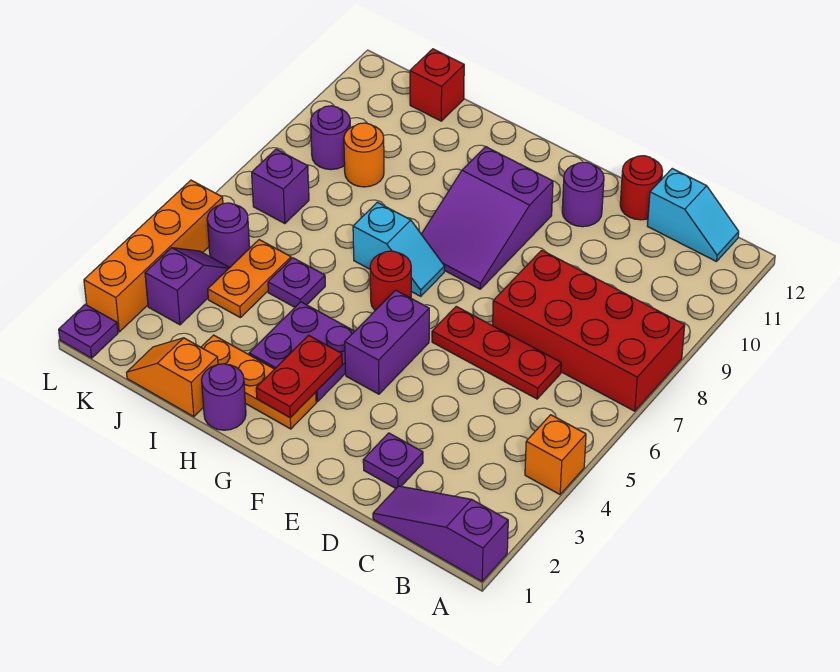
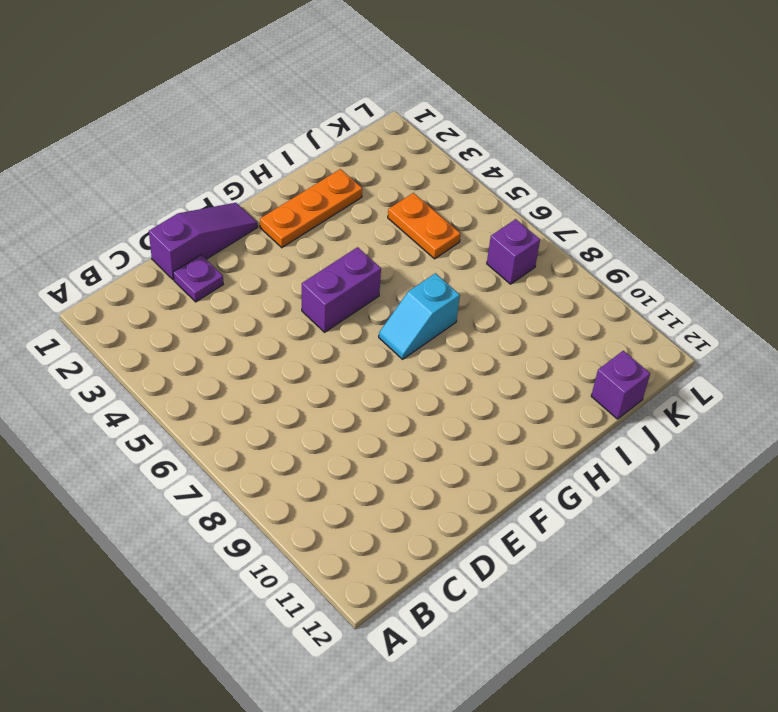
purple slope D1:F1 level 1 top D -> purple slope A1:C1 level 1 top A
purple brick F5:G5 level 1 -> purple brick F4:F5 level 1
purple brick J12 level 1 -> red brick J12 level 1
none -> orange brick A4 level 1
none -> red brick A7:D8 level 1
none -> cyan slope B12:C12 level 1 top C

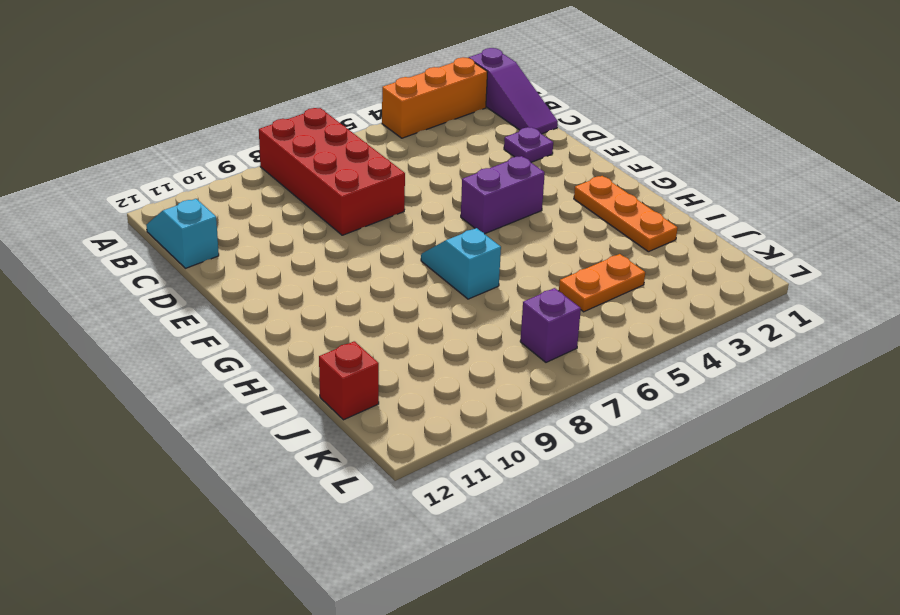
orange brick A2:A4 level 1 -> orange brick A4 level 1
none -> red plate C6:E6 level 1
none -> red round brick D12 level 1
none -> purple round brick E11 level 1

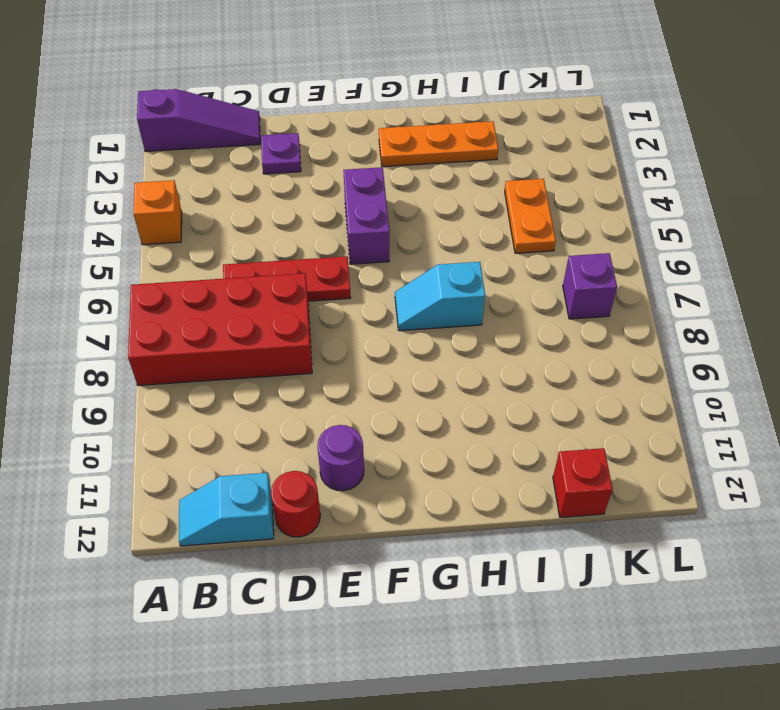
none -> purple slope F8:G10 level 1 top 10
none -> purple plate G3:H4 level 1
none -> red round brick G6 level 1

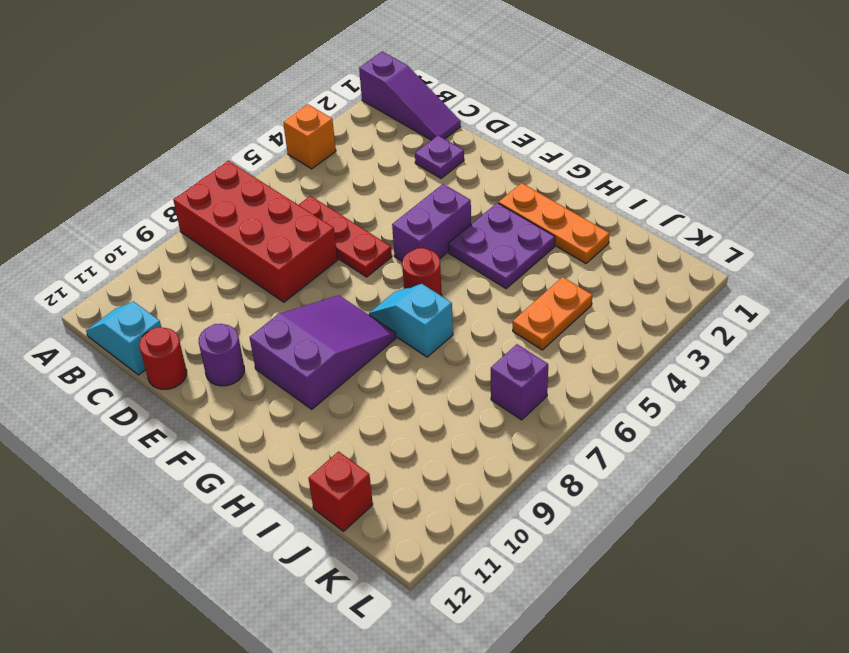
none -> purple round brick H1 level 1
none -> orange slope I1:J1 level 1 top I
none -> purple plate I5 level 1

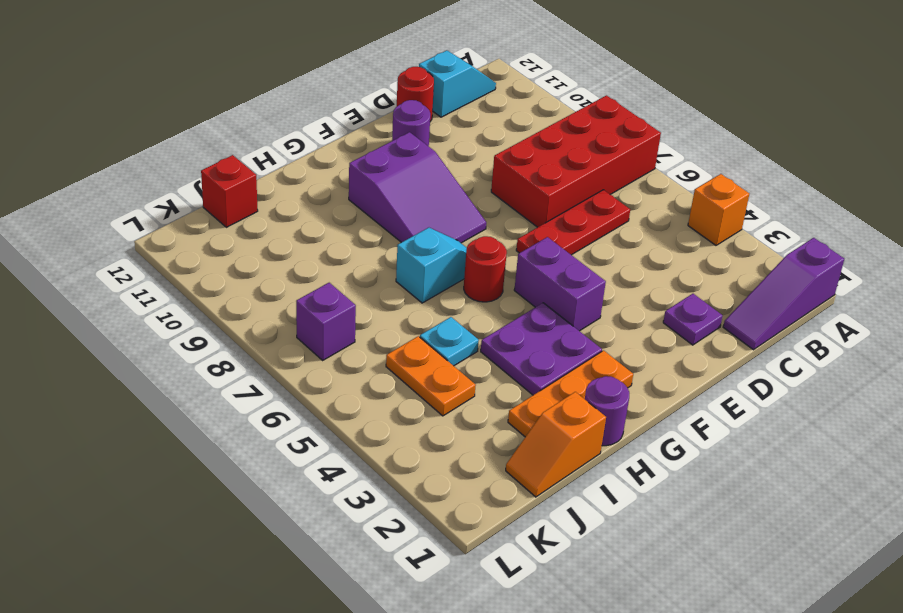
cyan plate I5 level 1 -> purple plate I5 level 1
none -> orange round brick J9 level 1
none -> purple slope K3:K4 level 1 top 3
none -> purple round brick K5 level 1

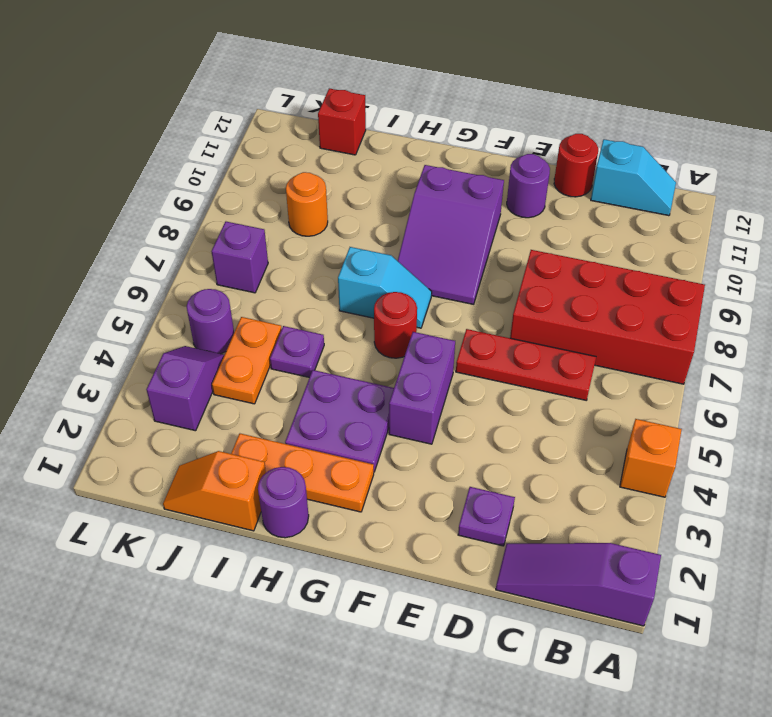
none -> purple round brick K9 level 1
none -> purple plate L1 level 1
none -> orange brick L2:L5 level 1

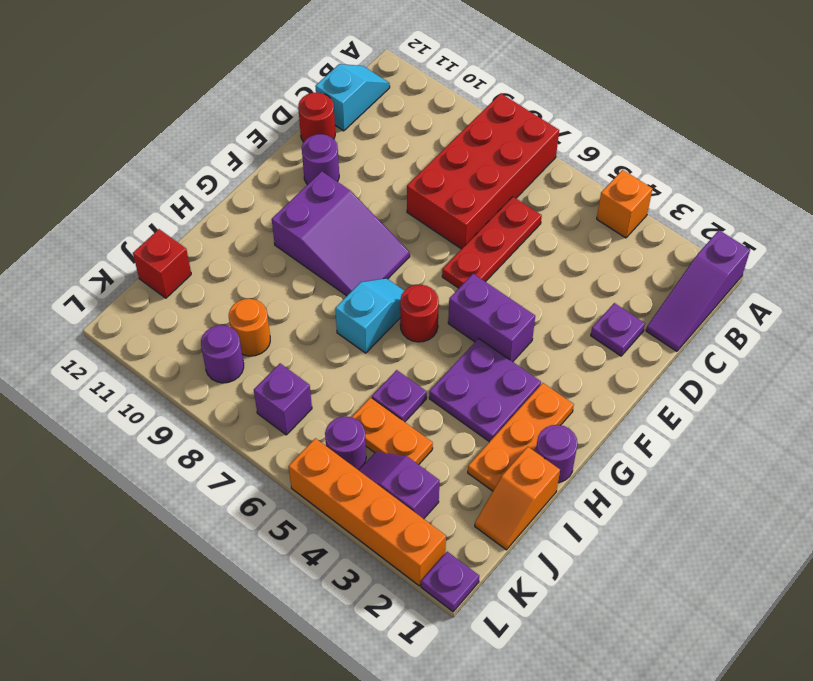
none -> red plate G2:G3 level 2

